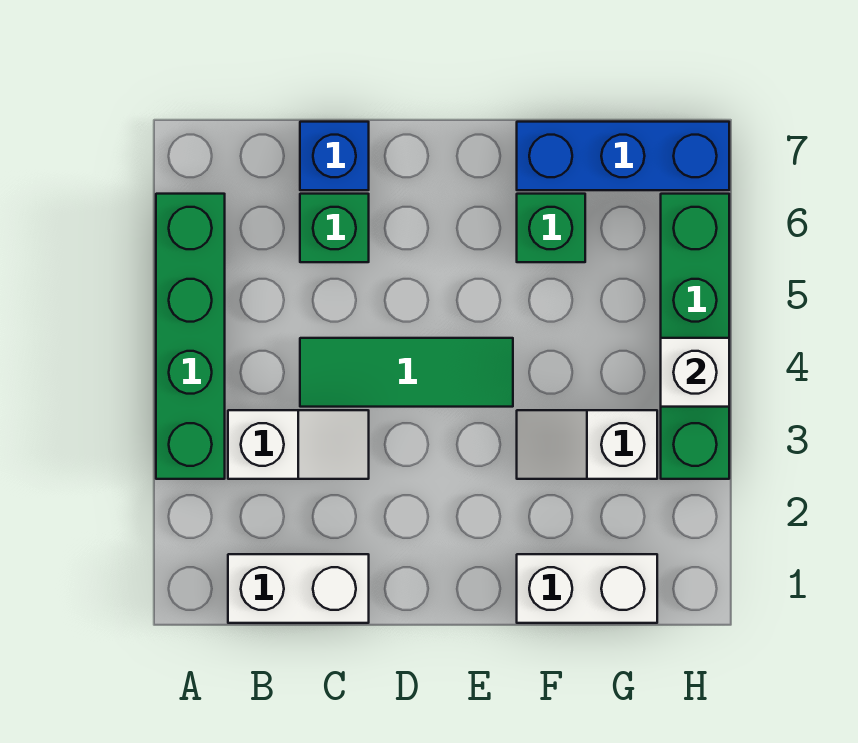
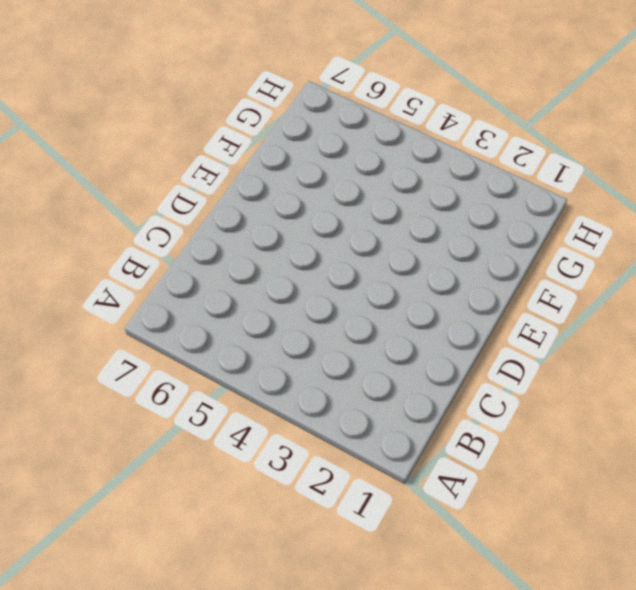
none -> green brick A3:A6 level 1
none -> white brick B1:C1 level 1
none -> white slope B3:C3 level 1 top B

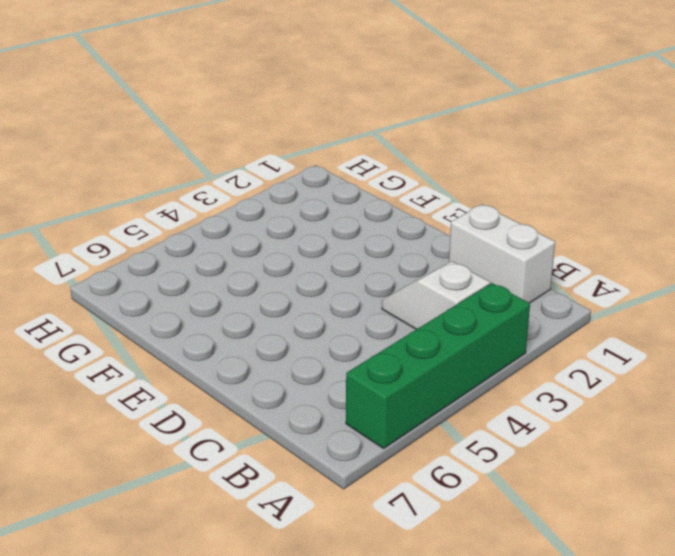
none -> green tile C4:E4 level 1
none -> green brick C6 level 1
none -> blue brick C7 level 1

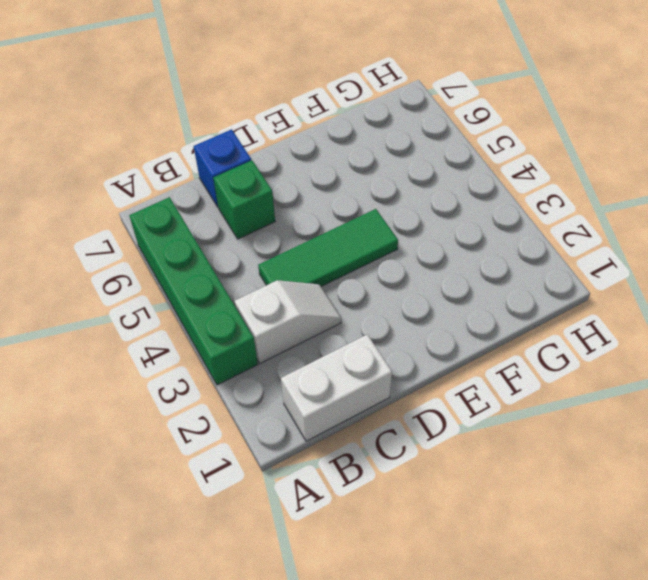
none -> white brick F1:G1 level 1
none -> white slope F3:G3 level 1 top G
none -> green brick F6 level 1

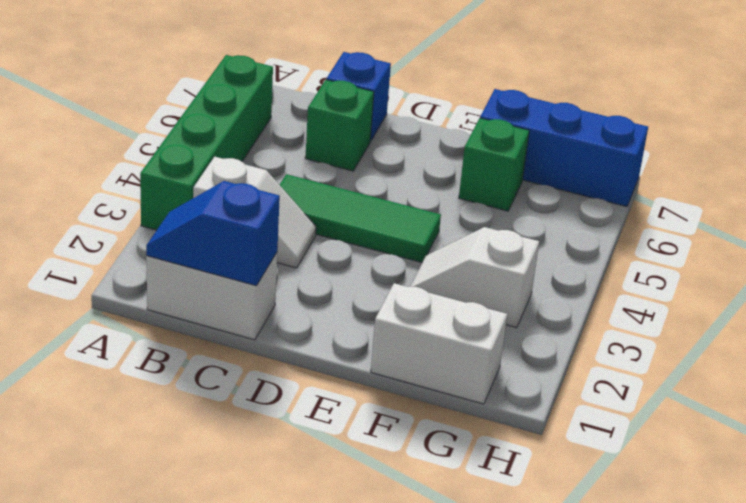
blue slope B1:C1 level 2 top C -> none
none -> green brick H3:H6 level 1
none -> white brick H4 level 2

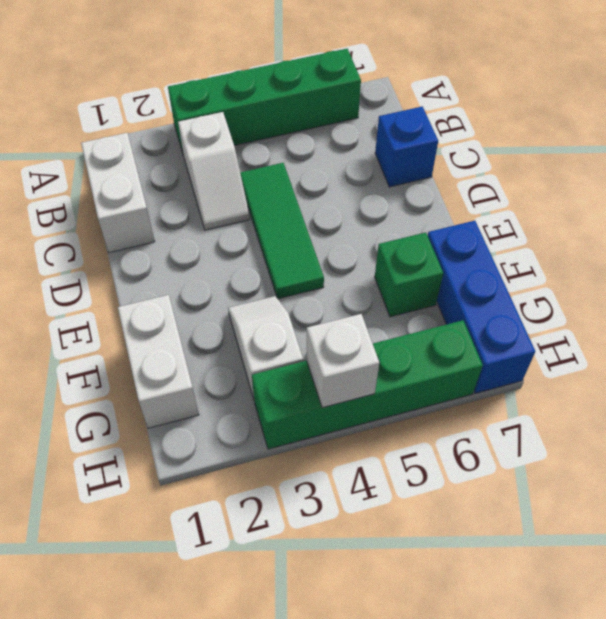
none -> green brick C6 level 1

